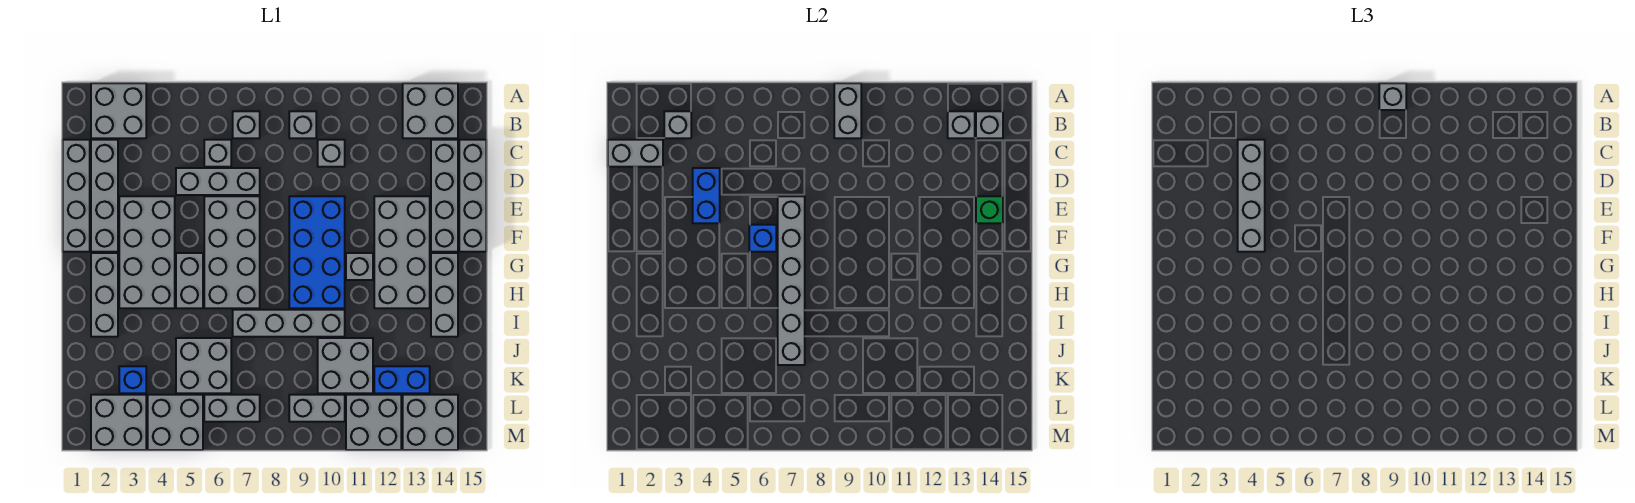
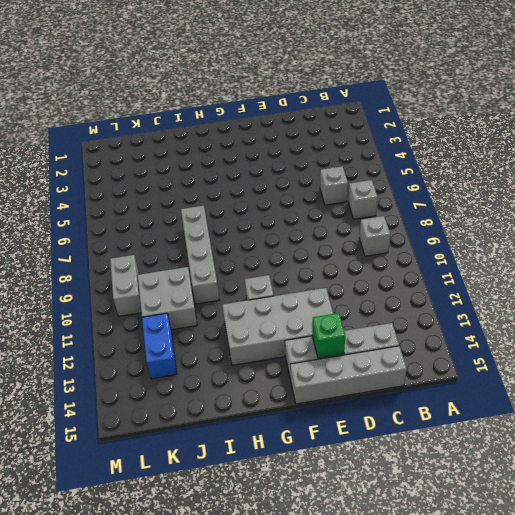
none -> grey brick A2:B3 level 1
none -> grey brick A13:B14 level 1
none -> grey brick C1:F1 level 1
none -> grey brick C2:F2 level 1

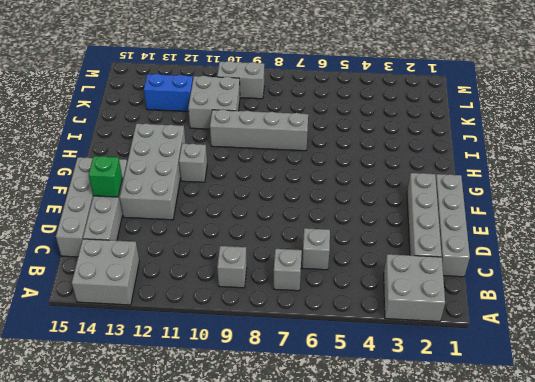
none -> grey brick C10 level 1
none -> grey brick D5:D7 level 1
none -> grey brick E3:H4 level 1
none -> grey brick E6:H7 level 1

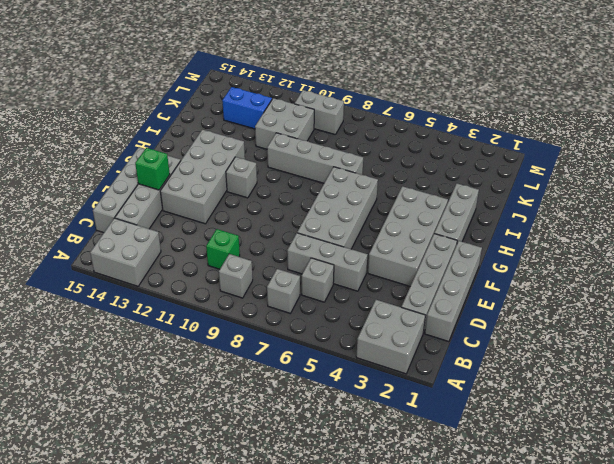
green brick C10 level 1 -> grey brick C10 level 1
none -> blue brick E9:H10 level 1
none -> grey brick G5:H5 level 1
none -> grey brick G14:I14 level 1
none -> grey brick J5:K6 level 1

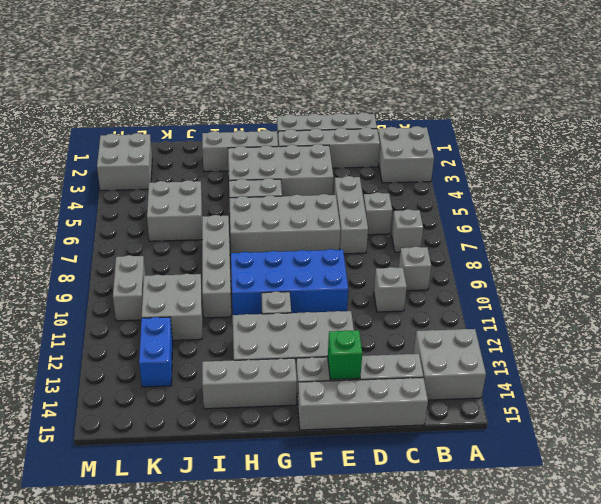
none -> blue brick K3 level 1
none -> grey brick L4:M5 level 1
none -> grey brick L6:L7 level 1
none -> grey brick L11:M12 level 1

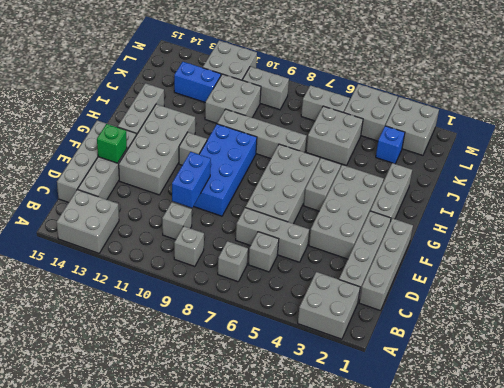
blue brick D10:E10 level 2 -> blue brick D4:E4 level 2
none -> grey brick L13:M14 level 1
none -> grey brick A9:B9 level 2
none -> grey brick B3 level 2
none -> grey brick B13 level 2

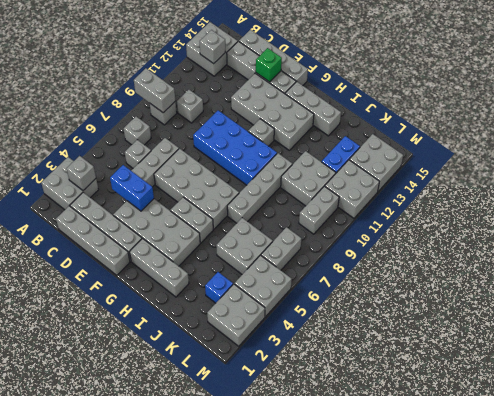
none -> grey brick B14 level 2
none -> grey brick C1:C2 level 2
none -> grey brick E7:J7 level 2
none -> blue brick F6 level 2

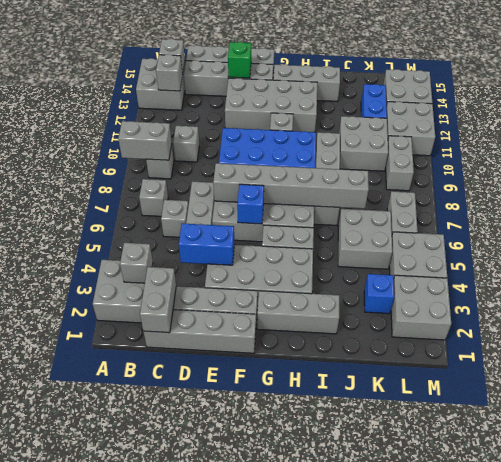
none -> grey brick A9 level 3
none -> grey brick C4:F4 level 3

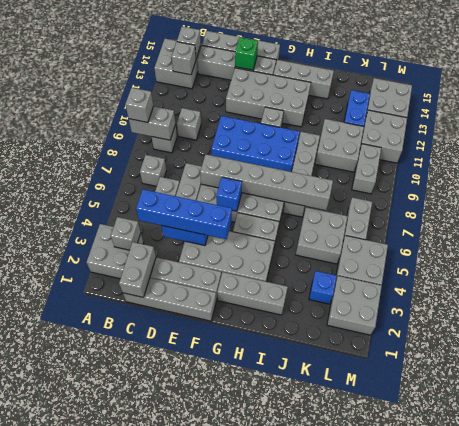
blue brick C4:F4 level 3 -> grey brick C4:F4 level 3

